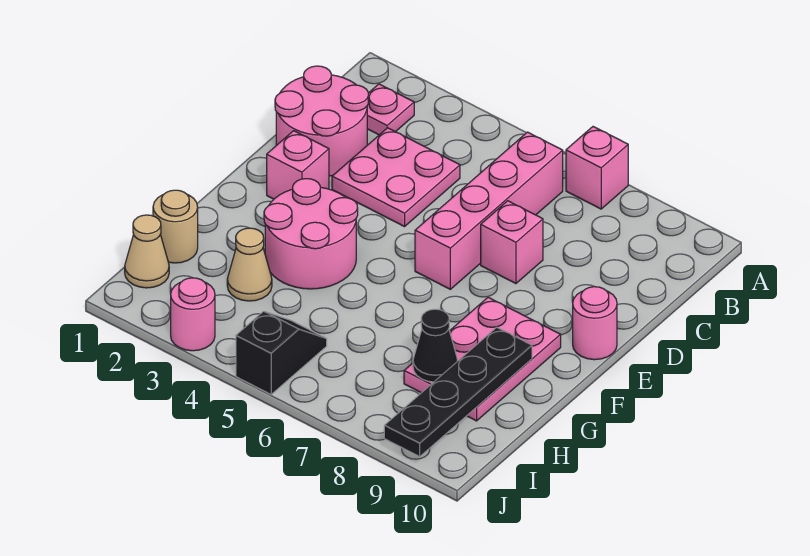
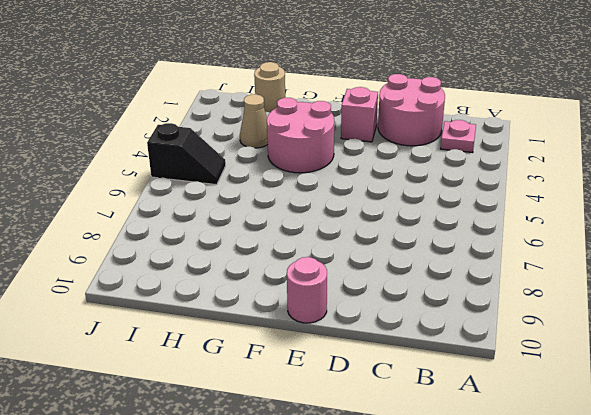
none -> pink brick A7 level 1
none -> pink brick B6:E6 level 1
none -> pink plate C3:D4 level 1

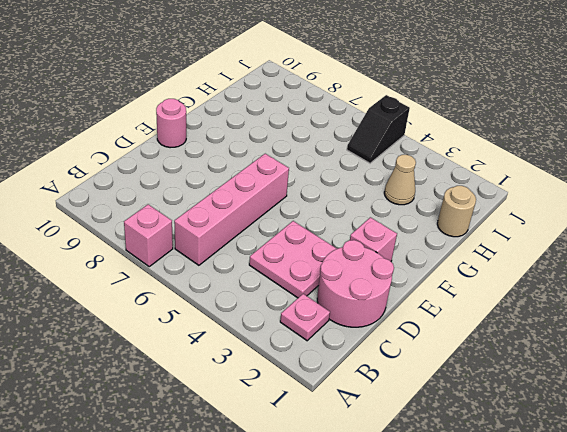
none -> pink brick D7 level 1
none -> pink round brick F3:G4 level 1
none -> pink plate F8:H9 level 1

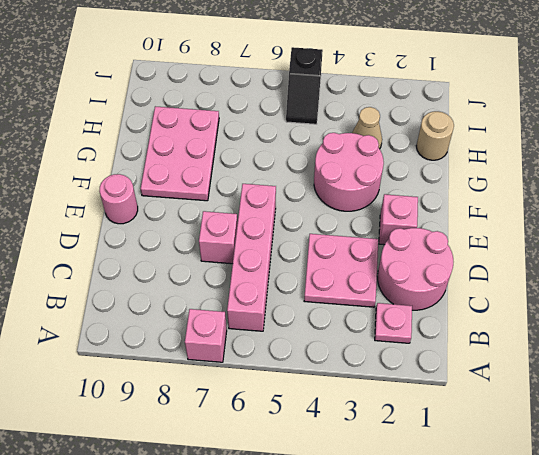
none -> tan cone I1 level 1
none -> pink round brick J3 level 1
none -> black plate G9:J9 level 2

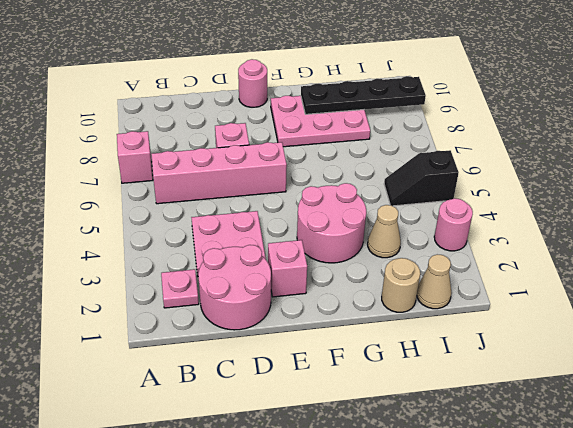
none -> black cone H8 level 2

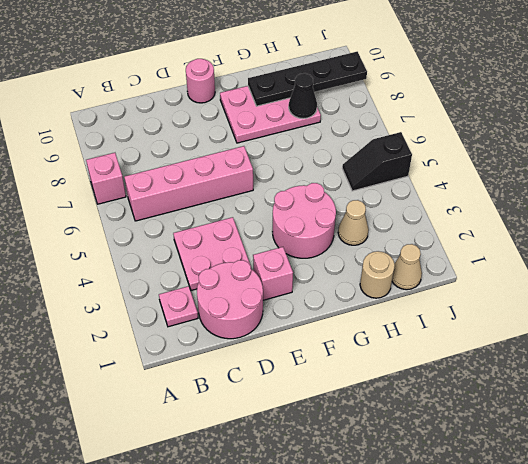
none -> pink brick D7 level 1
none -> pink round brick J3 level 1

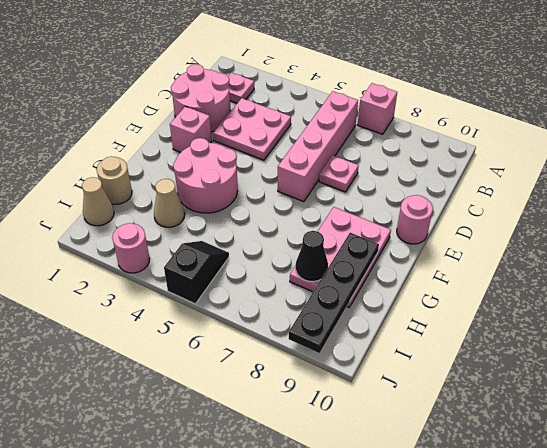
pink plate D7 level 1 -> pink brick D7 level 1

